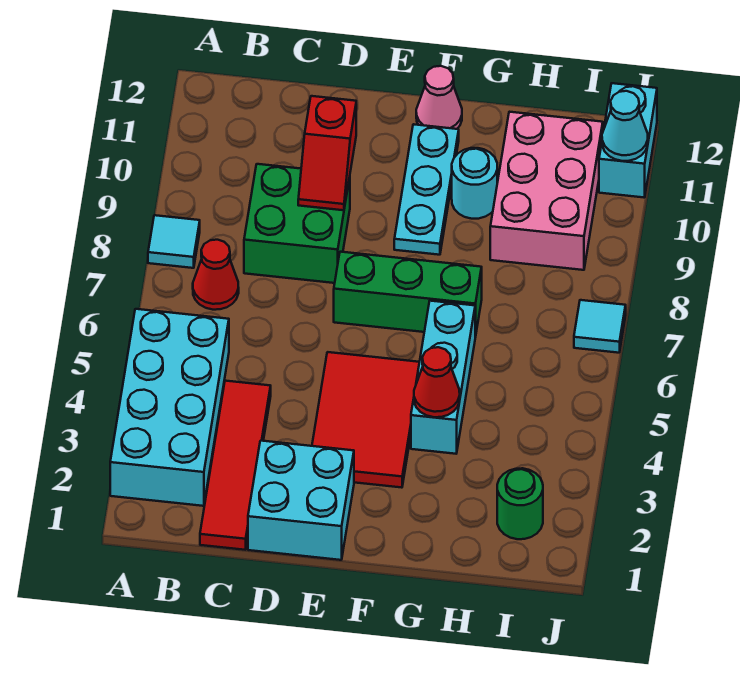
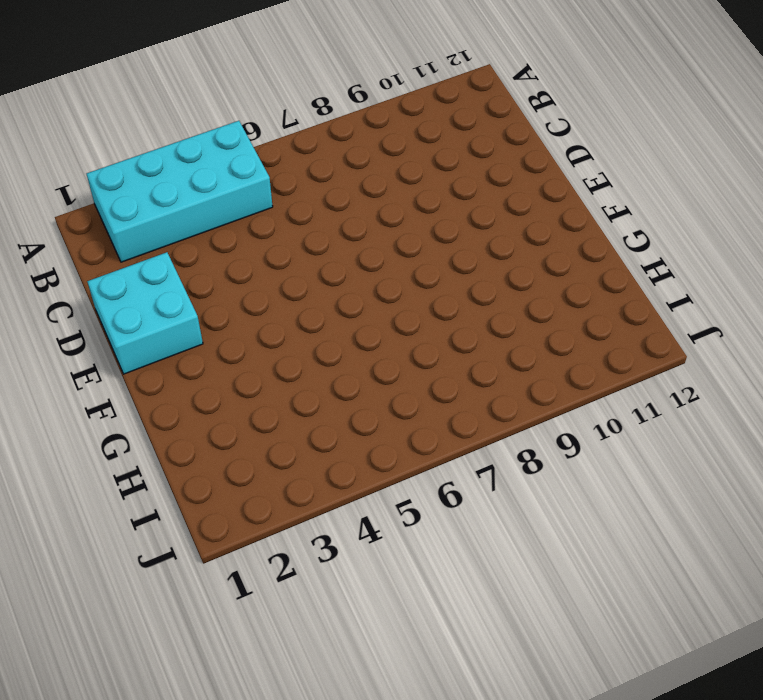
none -> cyan tile A8 level 1
none -> red cone B7 level 1
none -> red tile C1:C4 level 1

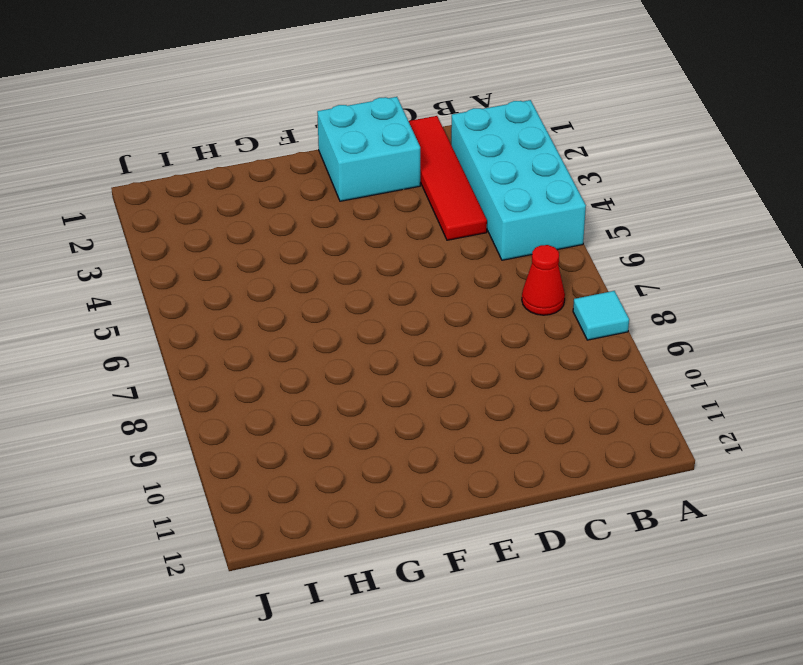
none -> green brick C8:D9 level 1
none -> red tile E3:F5 level 1
none -> green brick E7:G7 level 1

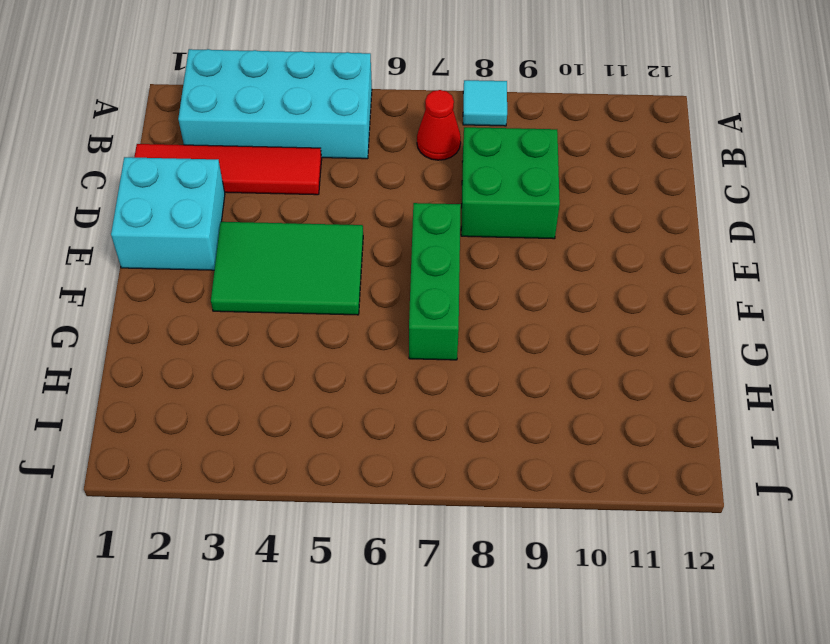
green tile E3:F5 level 1 -> red tile E3:F5 level 1
none -> cyan plate F9:F11 level 1
none -> pink cone F12 level 1
none -> cyan brick G4:G6 level 1

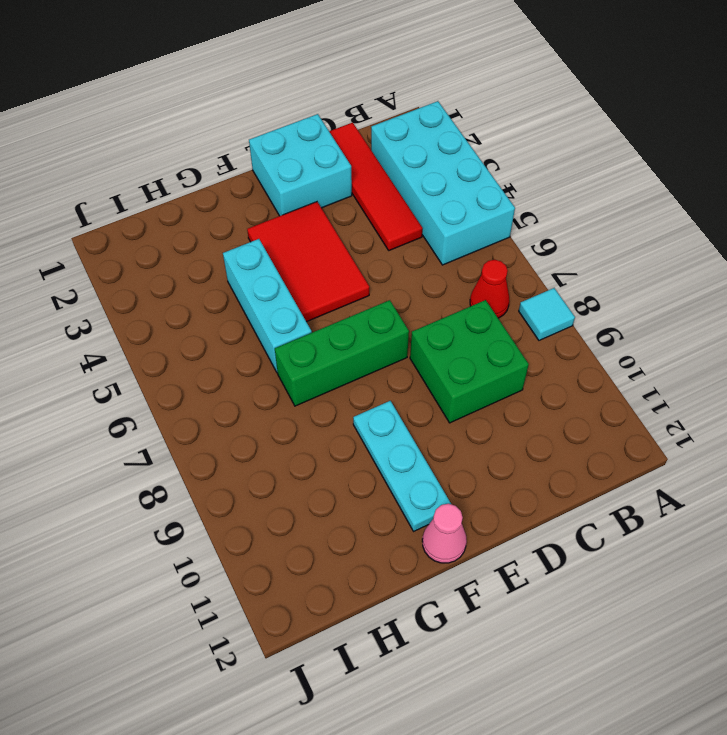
none -> cyan round brick G10 level 1
none -> pink brick H9:I11 level 1
none -> green round brick I2 level 1

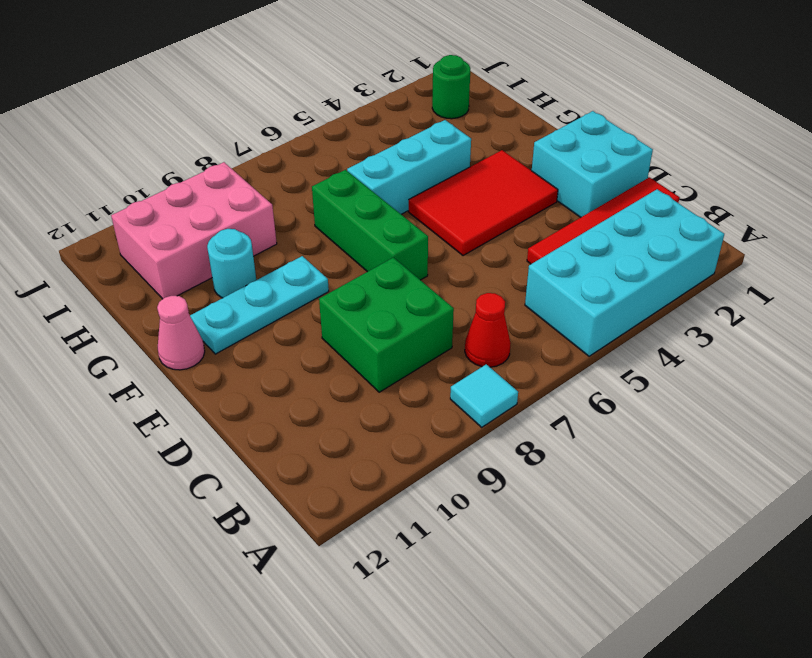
none -> cyan tile J7 level 1
none -> cyan brick J11:J12 level 1
none -> red slope D9:D10 level 2 top 10

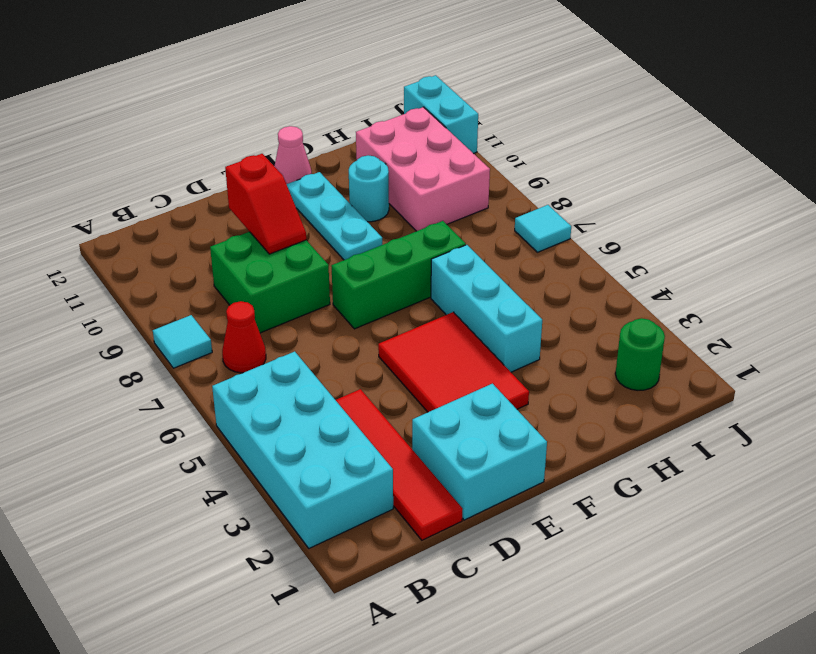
none -> red cone G4 level 2
none -> cyan cone J11 level 2

